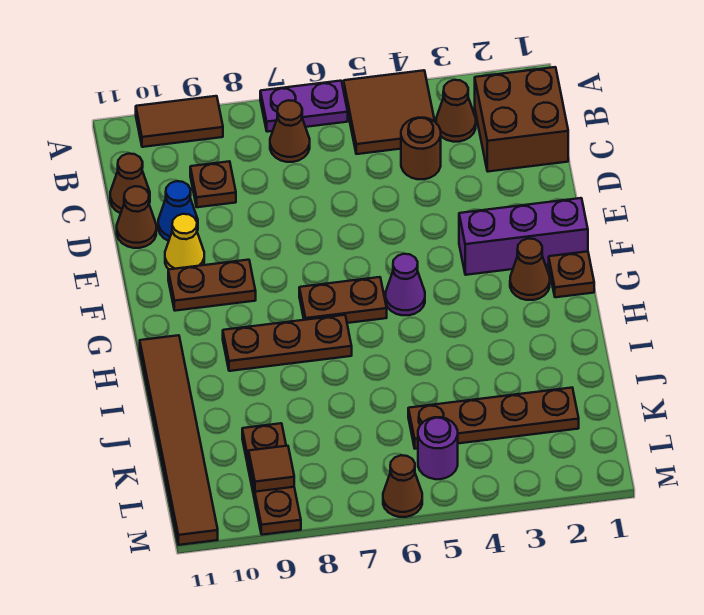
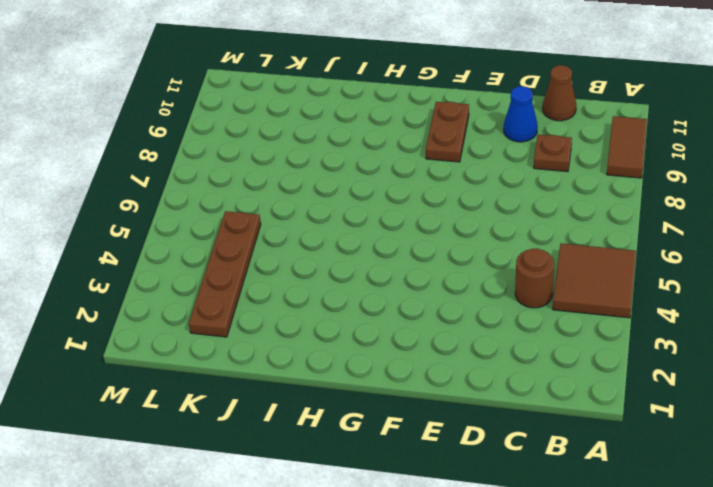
none -> purple plate A6:A7 level 1
none -> brown brick B1:C2 level 1
none -> brown cone B3 level 1

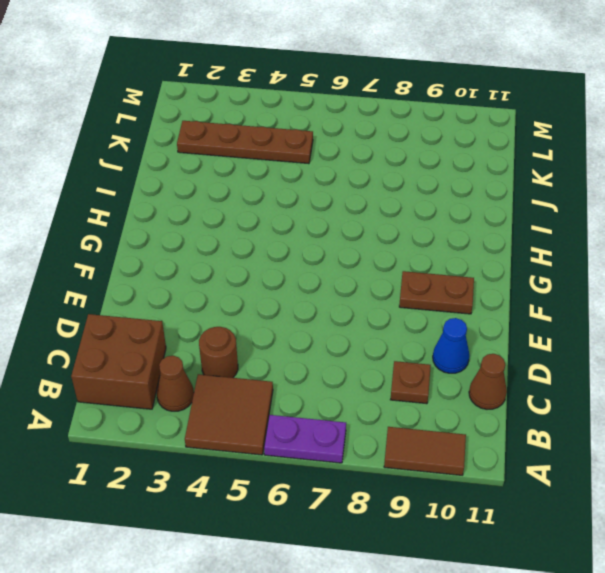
none -> brown cone B7 level 1
none -> brown cone D11 level 1
none -> yellow cone E10 level 1

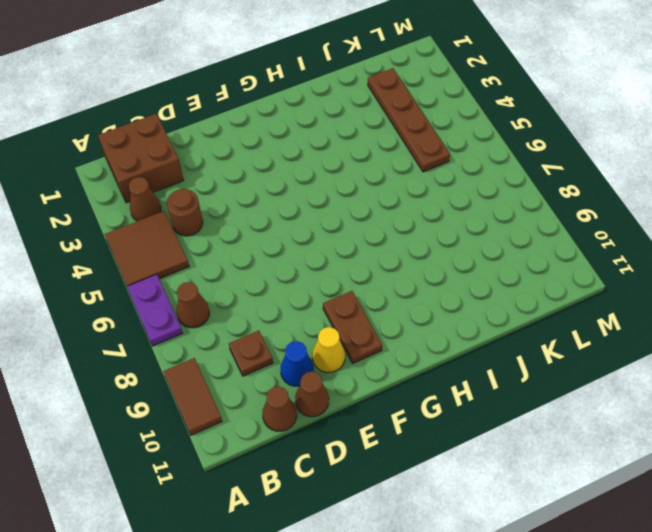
none -> purple brick F1:F3 level 1
none -> brown plate G1 level 1
none -> brown cone G2 level 1

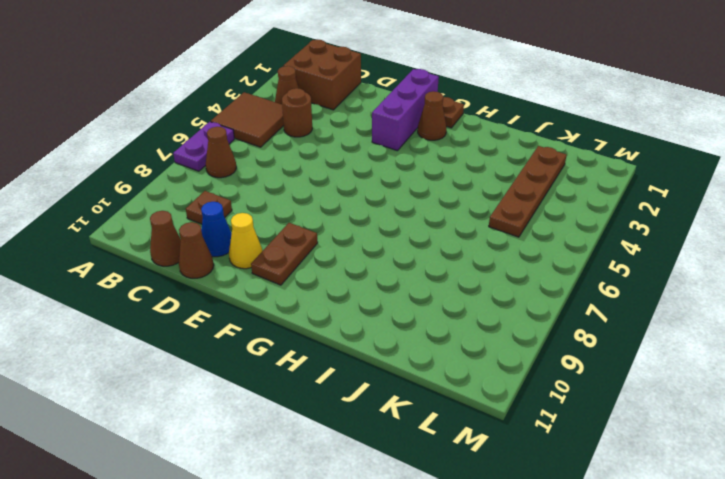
none -> brown tile A9:A10 level 1
none -> purple cone G5 level 1
none -> brown plate G6:G7 level 1

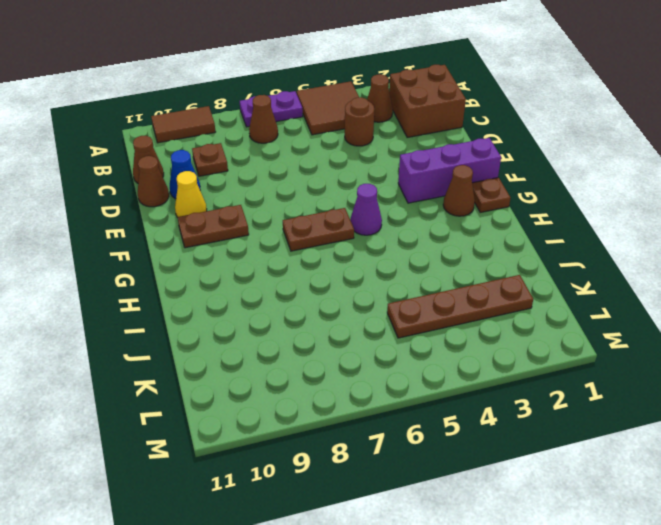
none -> brown plate H7:H9 level 1
none -> brown tile H11:M11 level 1
none -> brown plate K9:M9 level 1

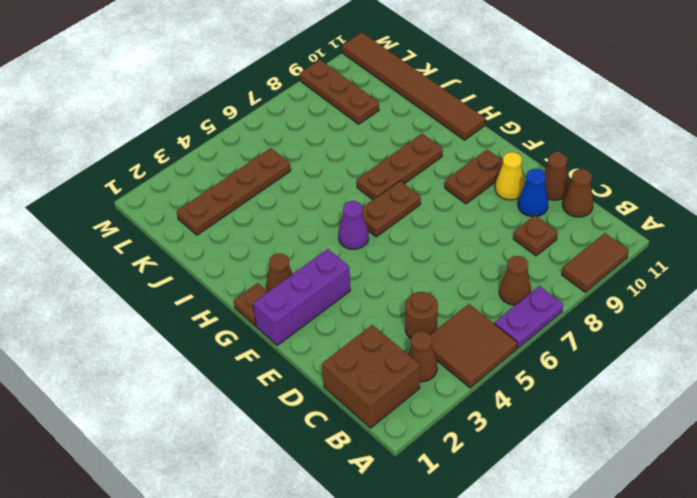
none -> purple round brick L5 level 1
none -> brown cone M6 level 1
none -> brown tile L9 level 2

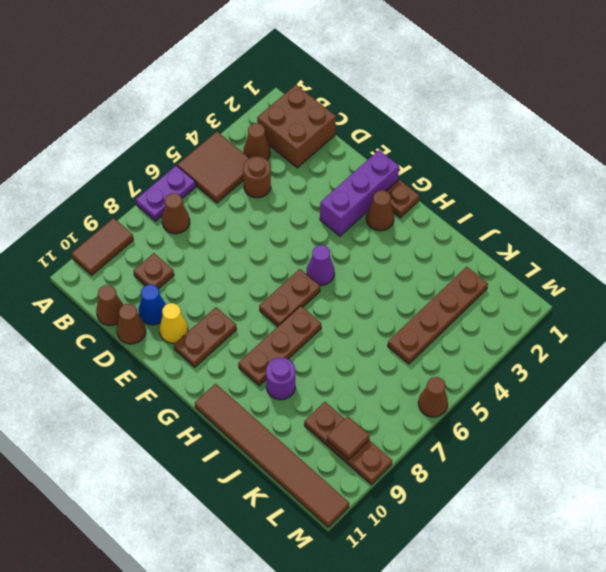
purple round brick I9 level 1 -> purple round brick L5 level 1

